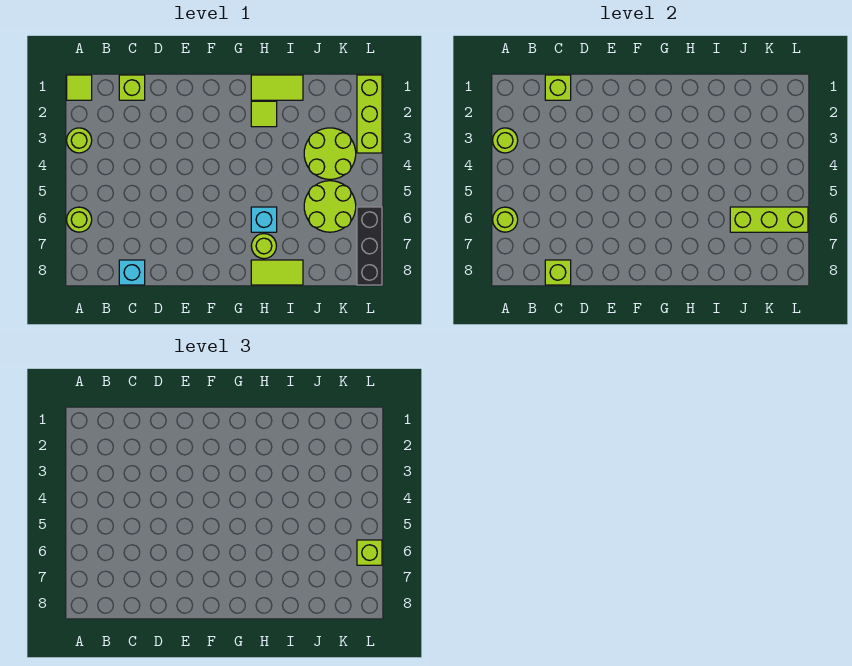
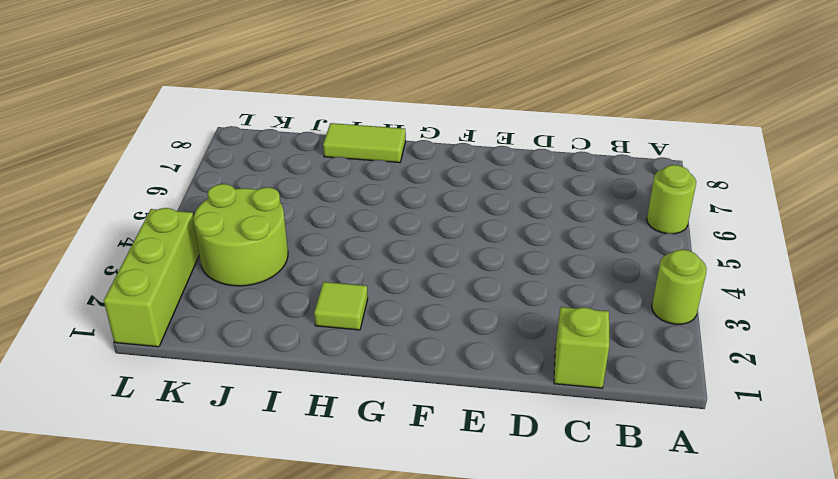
none -> lime tile A1 level 1
none -> cyan brick C8 level 1
none -> lime tile H1:I1 level 1

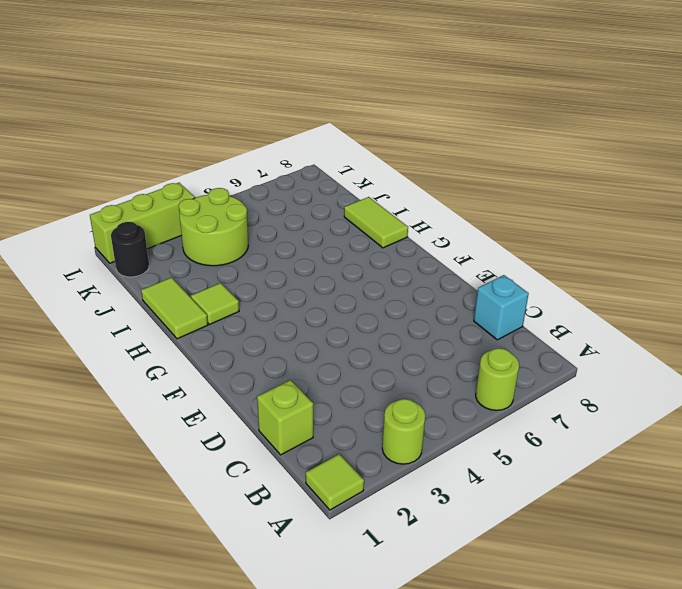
black round brick K1 level 1 -> none
none -> cyan brick H6 level 1
none -> lime round brick H7 level 1
none -> lime round brick J5:K6 level 1

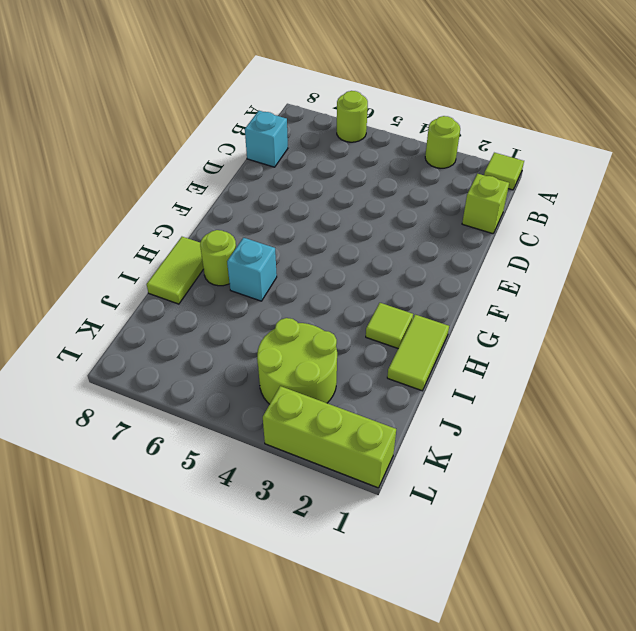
none -> lime round brick J5:K6 level 1
none -> black brick L6:L8 level 1
none -> lime round brick A3 level 2

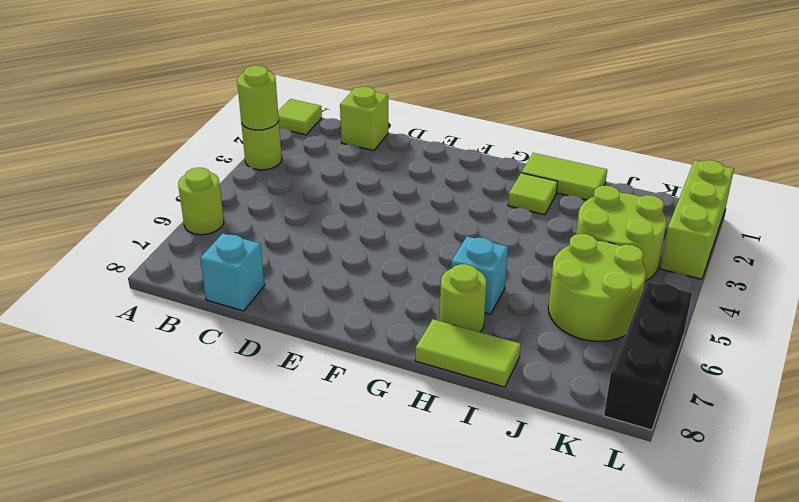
none -> lime round brick A6 level 2
none -> lime brick C1 level 2
none -> lime brick C8 level 2

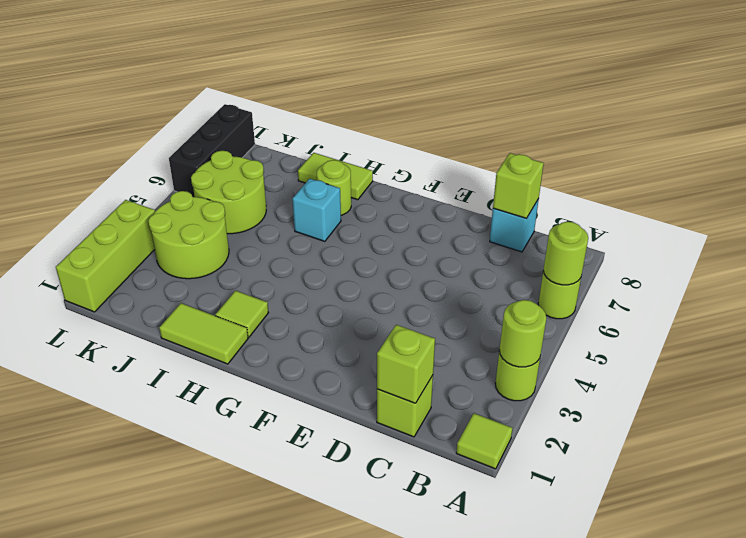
none -> lime brick J6:L6 level 2
none -> lime brick L6 level 3

